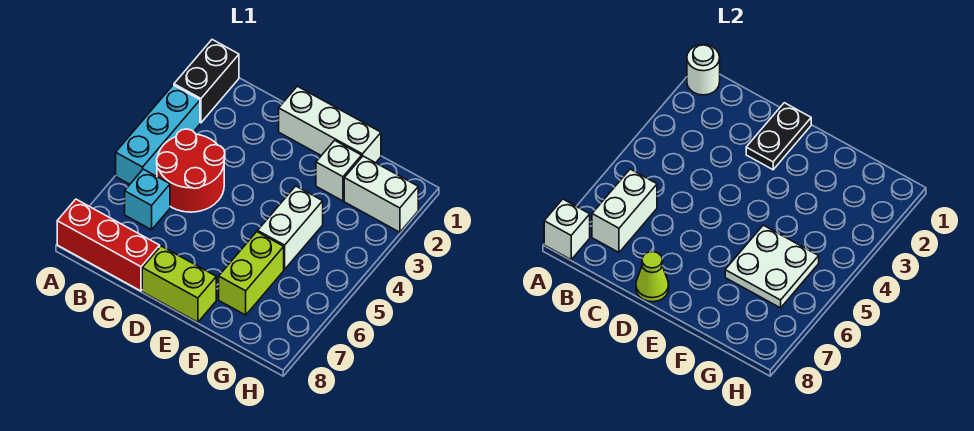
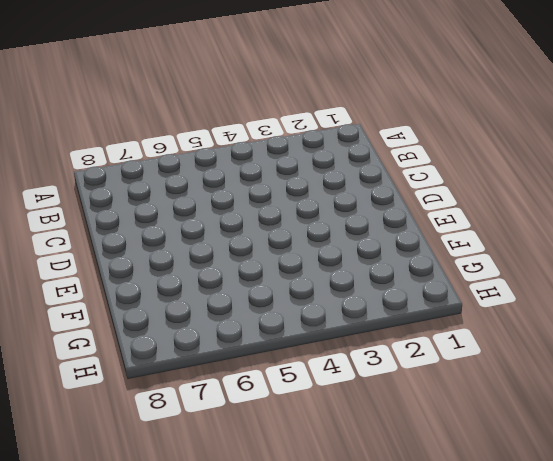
none -> black brick A1:A2 level 1
none -> cyan brick A3:A5 level 1
none -> red brick A8:C8 level 1

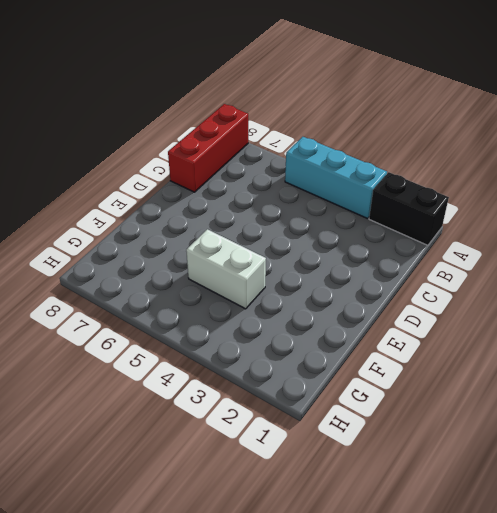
none -> red round brick B4:C5 level 1
none -> cyan brick B6 level 1
none -> white brick D1:F1 level 1

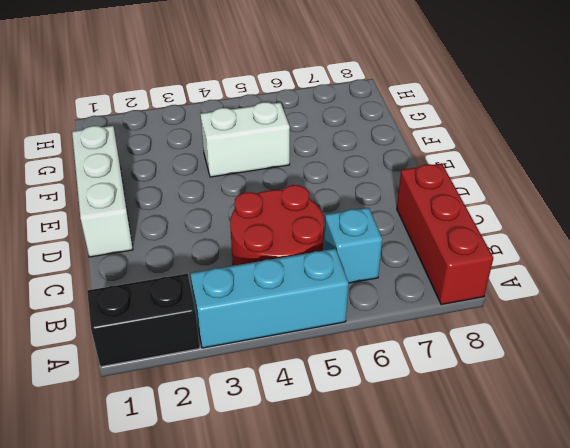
none -> lime brick D8:E8 level 1
none -> white brick F2 level 1
none -> lime brick F6:F7 level 1

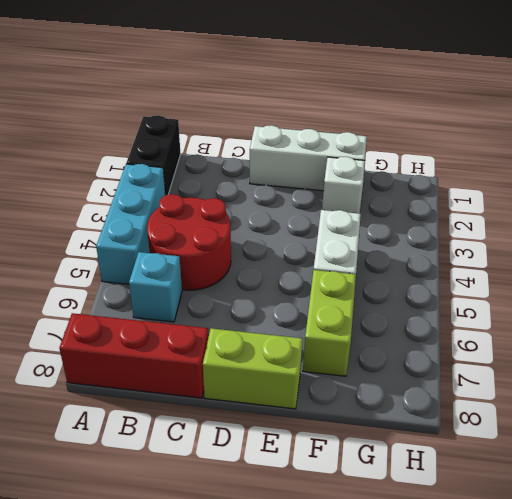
none -> white brick G2:H2 level 1
none -> white round brick A1 level 2
none -> white brick A8 level 2

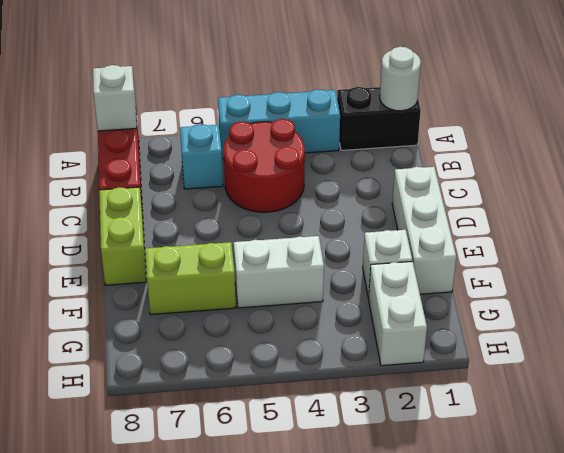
none -> white brick B6:B7 level 2
none -> black plate D1:D2 level 2
none -> lime cone D8 level 2

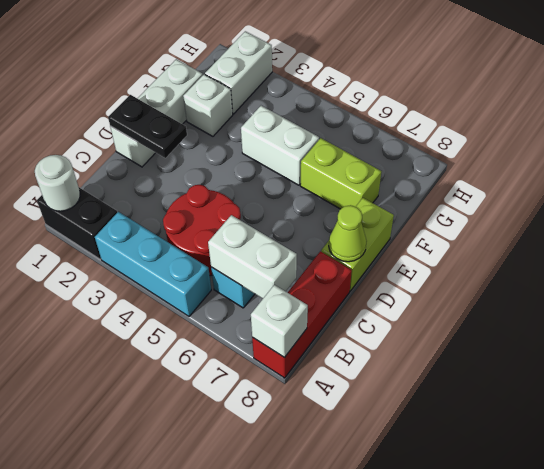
none -> white plate F5:G6 level 2

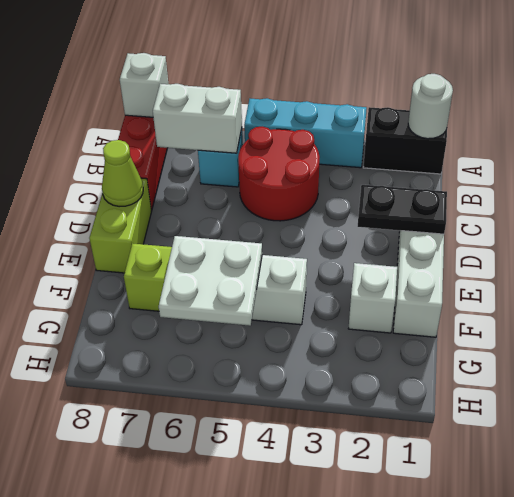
none -> white brick G2:H2 level 1

